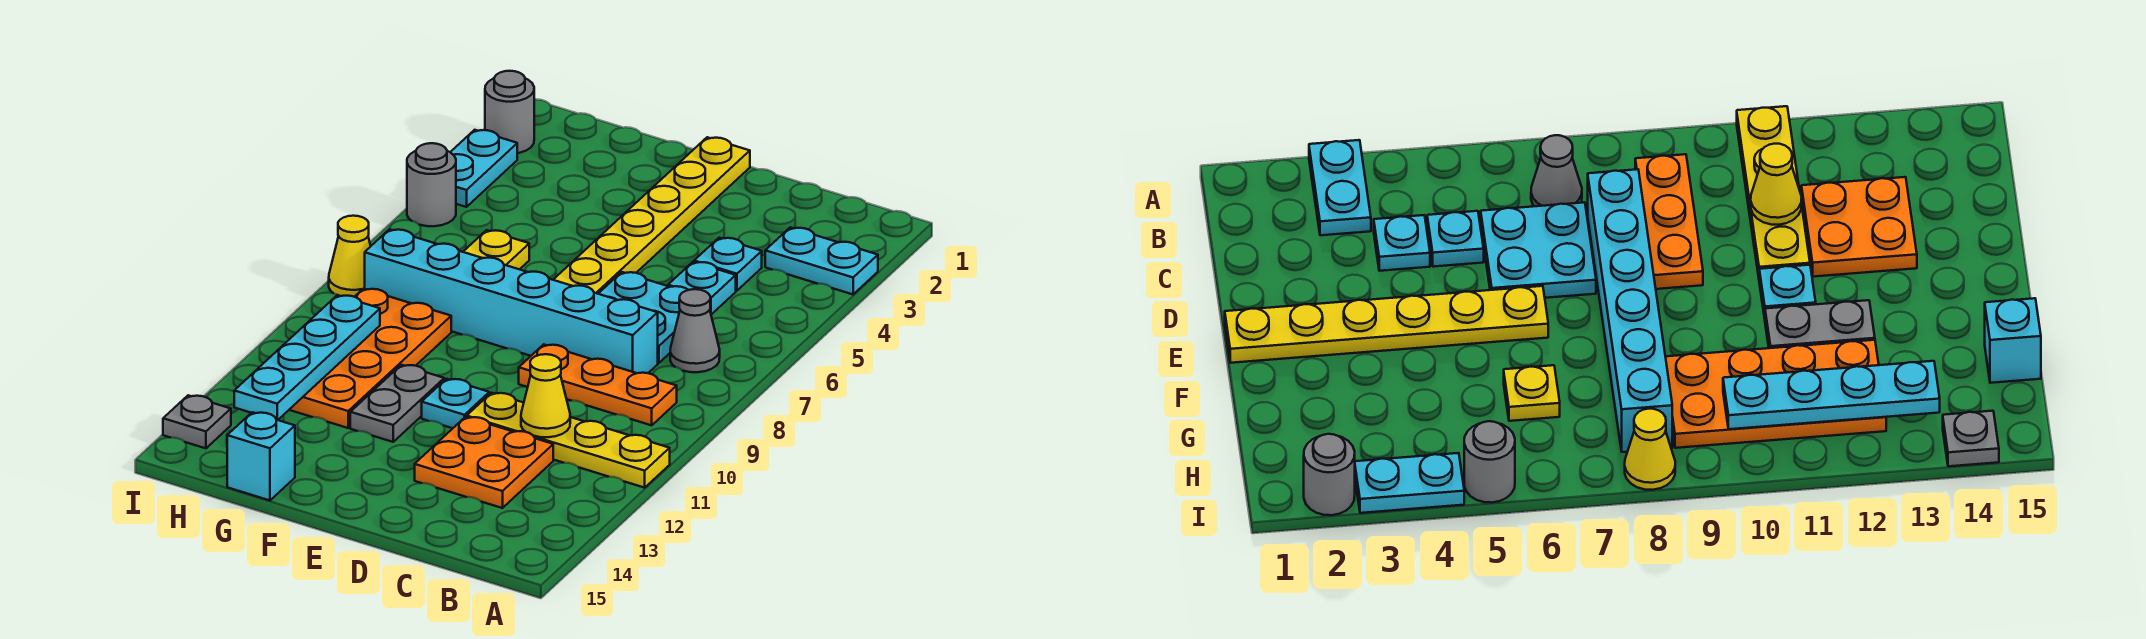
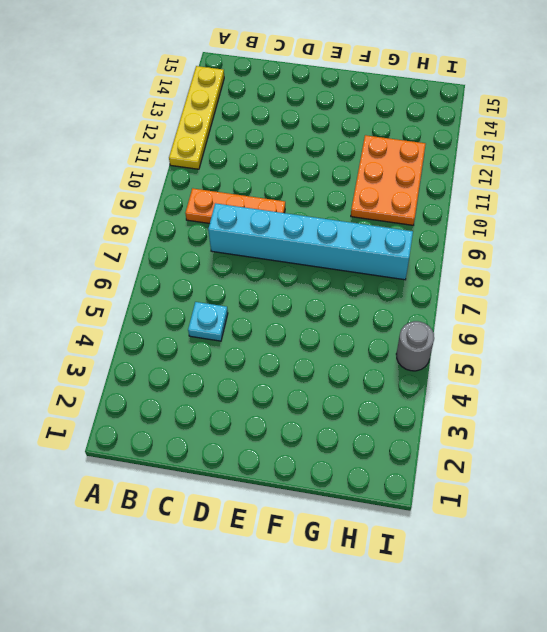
yellow plate A11:A14 level 1 -> yellow plate A11:D11 level 1
orange plate G10:H12 level 1 -> orange plate G9:H12 level 1
none -> cyan plate A3:B3 level 1
none -> grey cone B7 level 1
none -> cyan plate C4 level 1

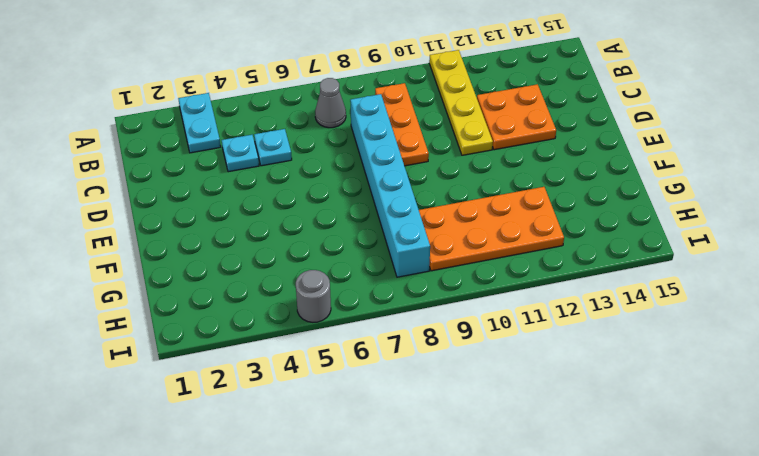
none -> cyan plate C6:D7 level 1
none -> yellow plate E1:E6 level 1
none -> cyan plate E11 level 1

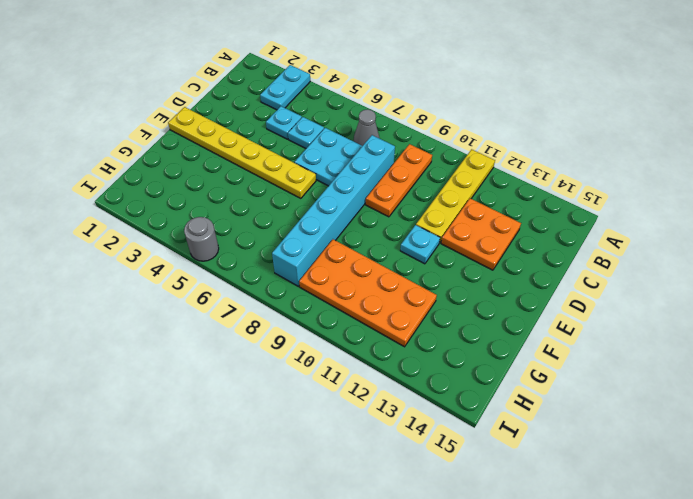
none -> grey plate F11:F12 level 1
none -> yellow plate G6 level 1
none -> cyan brick G15 level 1

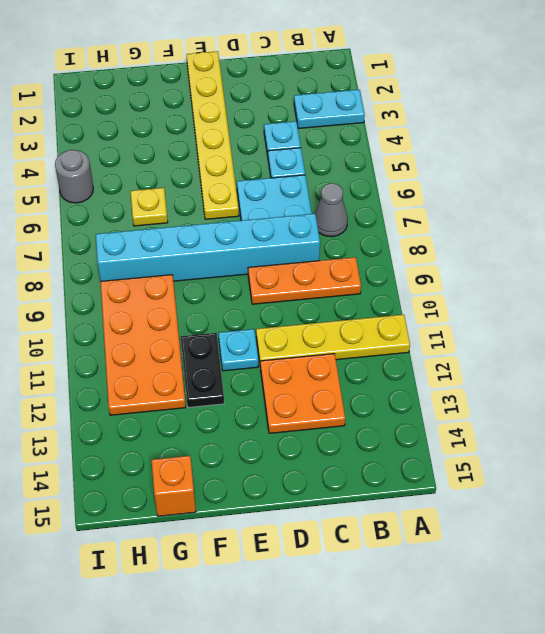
black plate F11:F12 level 1 -> grey plate F11:F12 level 1
orange brick G15 level 1 -> cyan brick G15 level 1
none -> grey round brick I2 level 1
none -> cyan plate I3:I4 level 1
none -> yellow cone I8 level 1

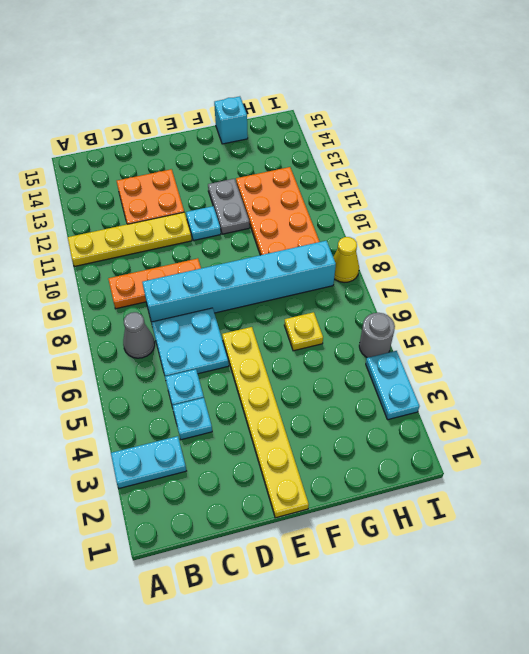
none -> grey round brick I2 level 1
none -> grey plate I14 level 1
none -> yellow cone C11 level 2

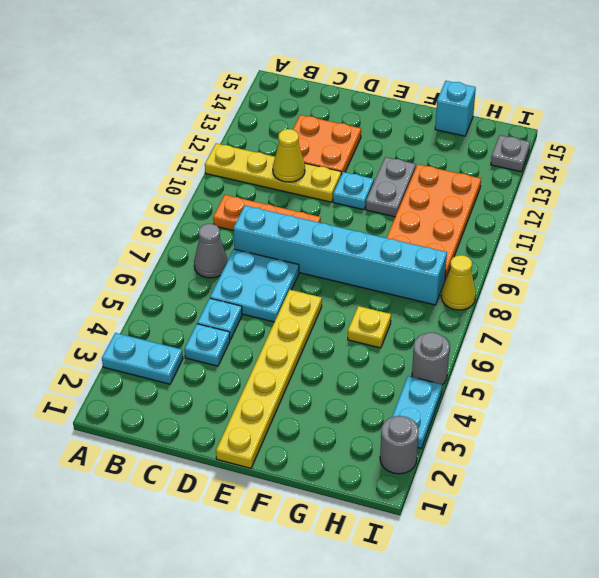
none -> cyan plate H10:H13 level 2

